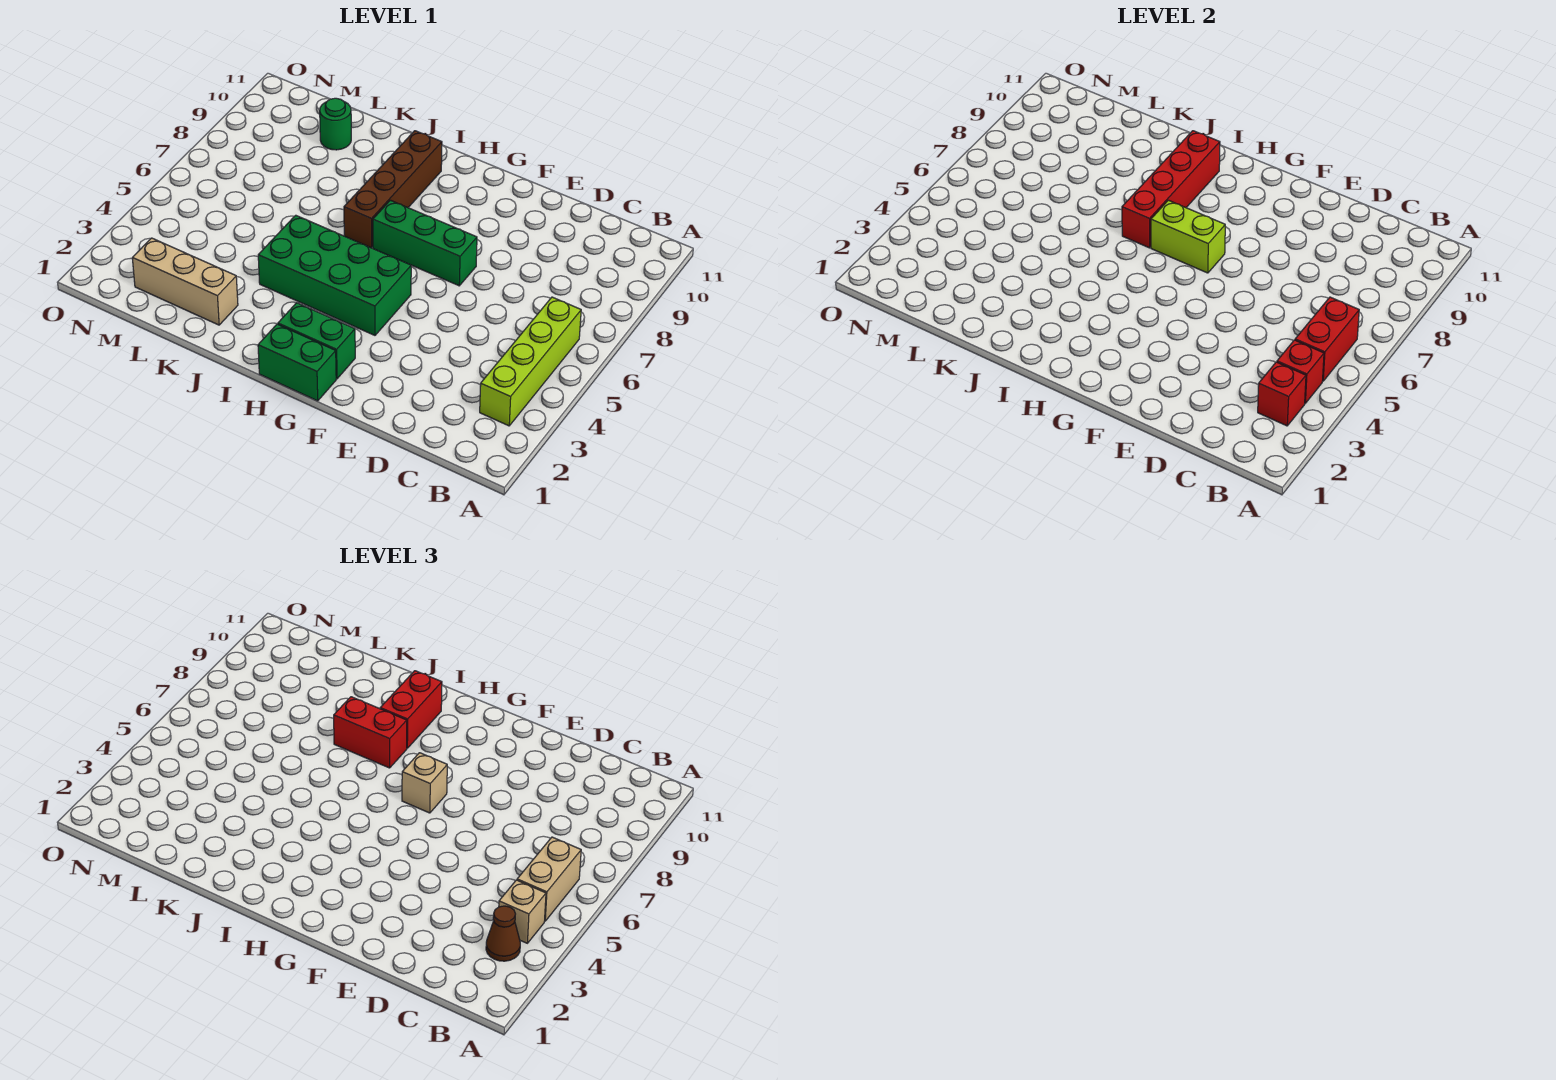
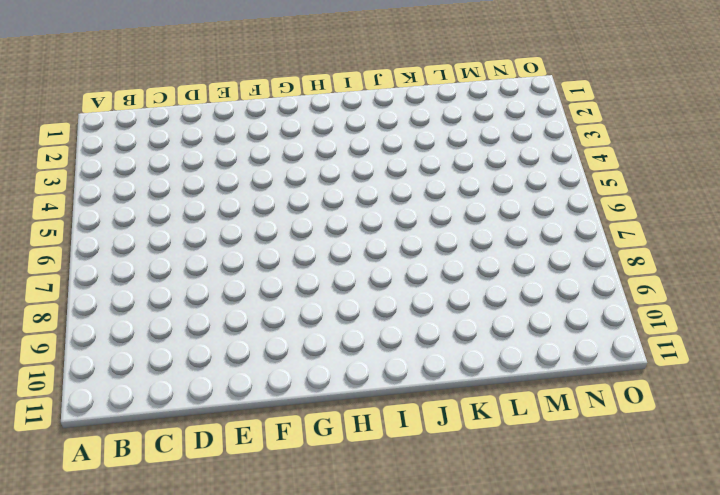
none -> lime brick B3:B6 level 1
none -> green brick F7:H7 level 1
none -> green brick G1:H1 level 1

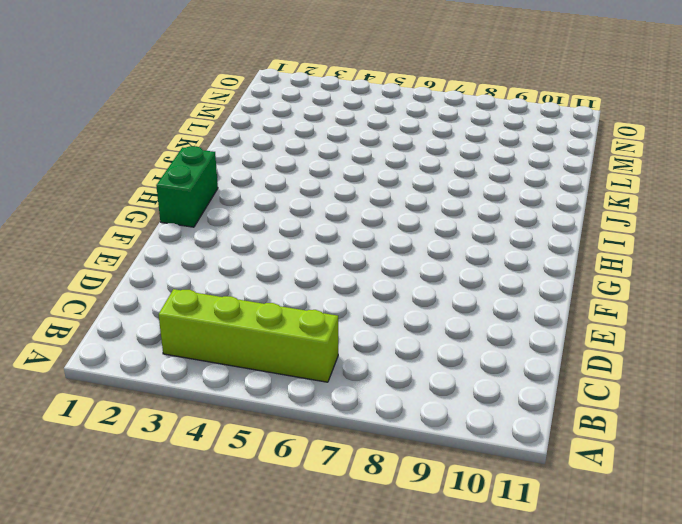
none -> green brick F7:H7 level 1
none -> green brick G2:H2 level 1
none -> green brick G4:J5 level 1

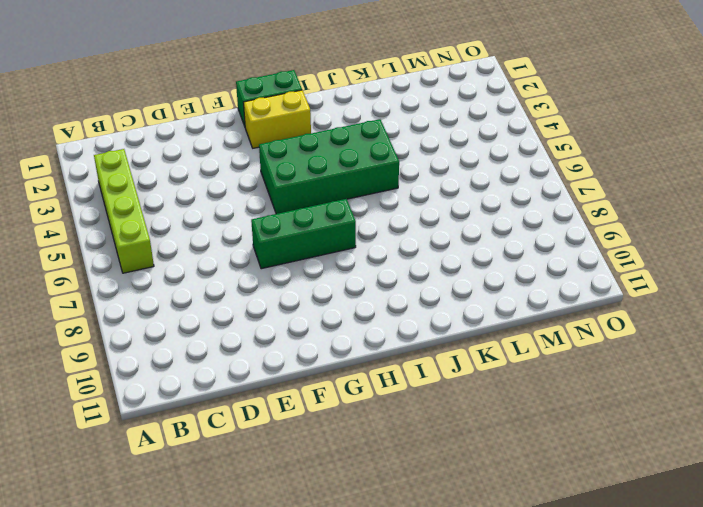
yellow brick G2:H2 level 1 -> green brick G2:H2 level 1
none -> brown brick I7:I10 level 1
none -> tan brick K2:M2 level 1
none -> green round brick L10 level 1

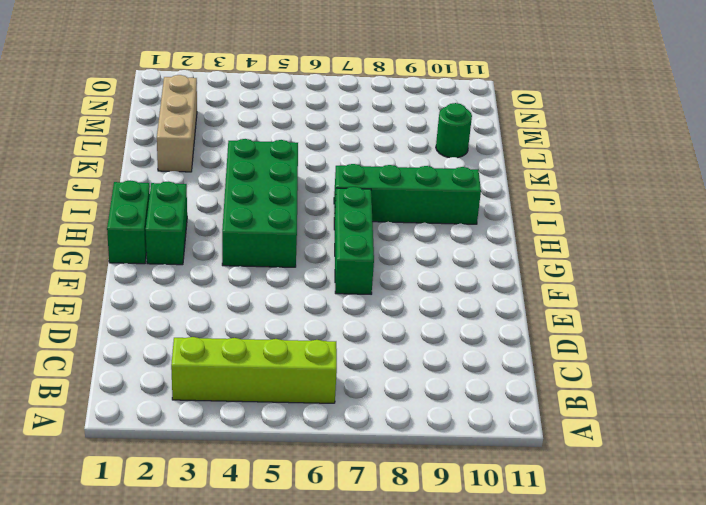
green brick I7:I10 level 1 -> brown brick I7:I10 level 1
none -> red brick B3 level 2
none -> red brick B4 level 2
none -> red brick B5:B6 level 2

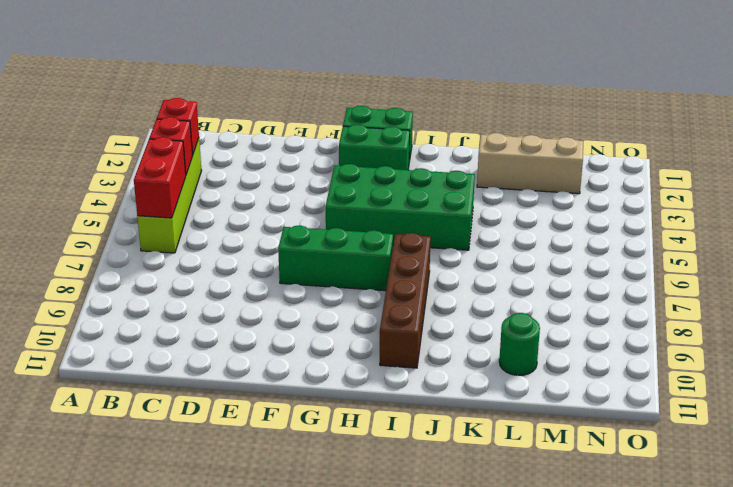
none -> lime brick G7:H7 level 2
none -> red brick I7:I10 level 2
none -> brown cone B3 level 3

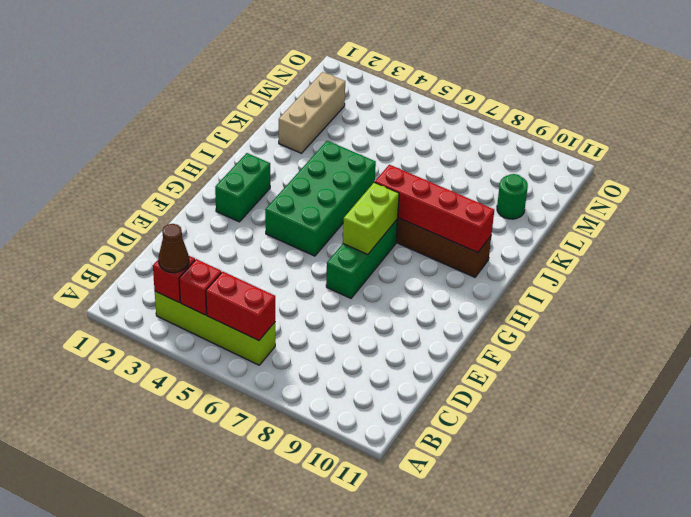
none -> green brick G1:H1 level 1
none -> tan brick B4 level 3
none -> tan brick B5:B6 level 3

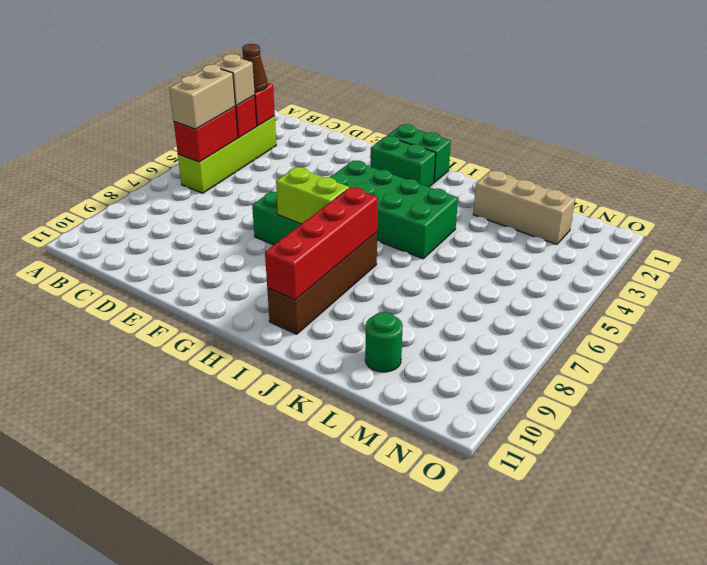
none -> tan brick G7 level 3
none -> red brick I8:J8 level 3
none -> red brick I9:I10 level 3

